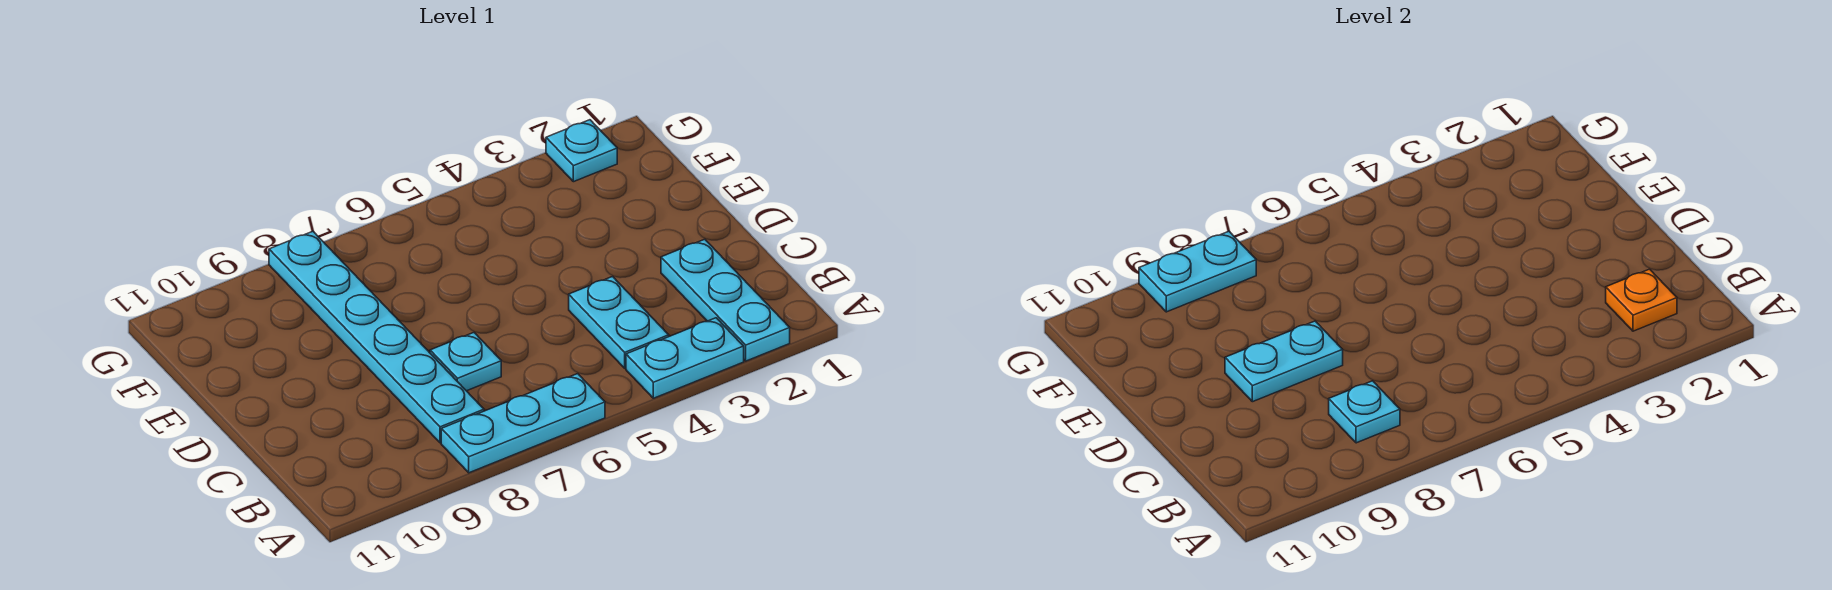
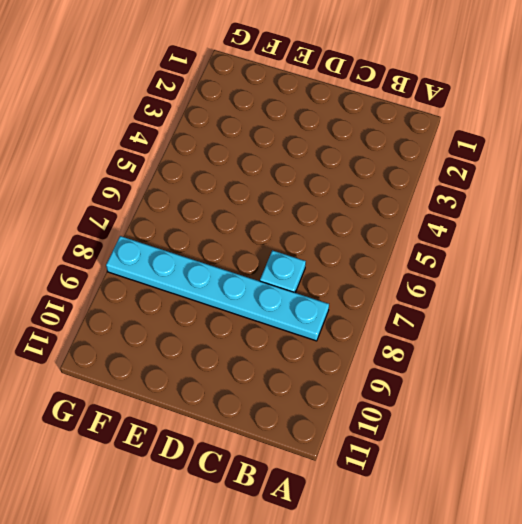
none -> cyan plate A2:C2 level 1
none -> cyan plate A3:A4 level 1

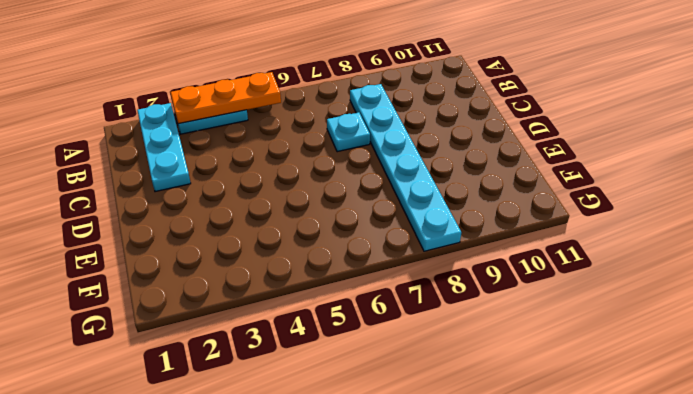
orange plate A3:A5 level 2 -> none
none -> cyan plate A6:A8 level 1
none -> cyan plate B4:C4 level 1

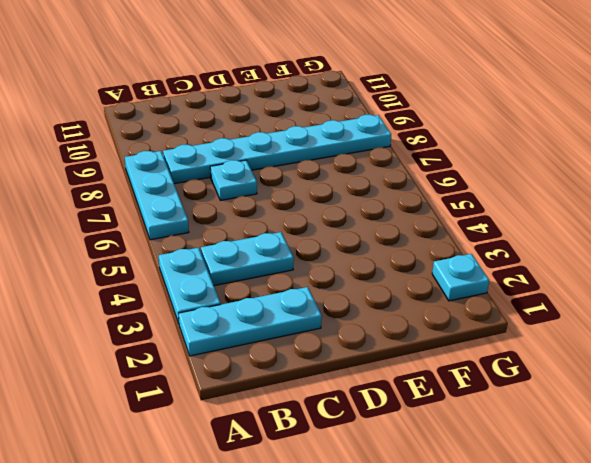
none -> orange plate B2 level 2
none -> cyan plate B8 level 2

